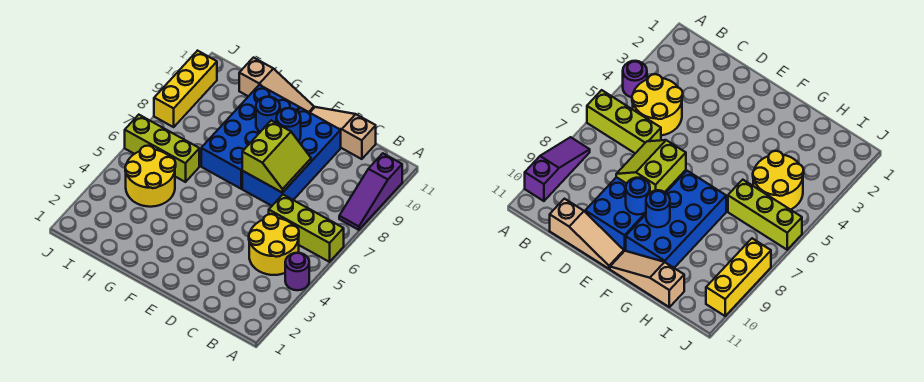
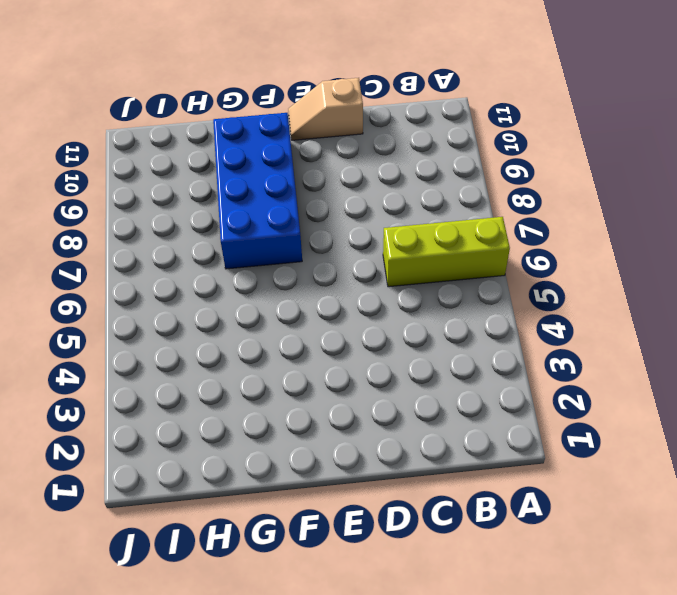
tan slope D11:E11 level 1 top D -> tan slope C11:E11 level 1 top C
none -> purple round brick A4 level 1
none -> purple slope A8:A10 level 1 top 10
none -> yellow round brick B4:C5 level 1

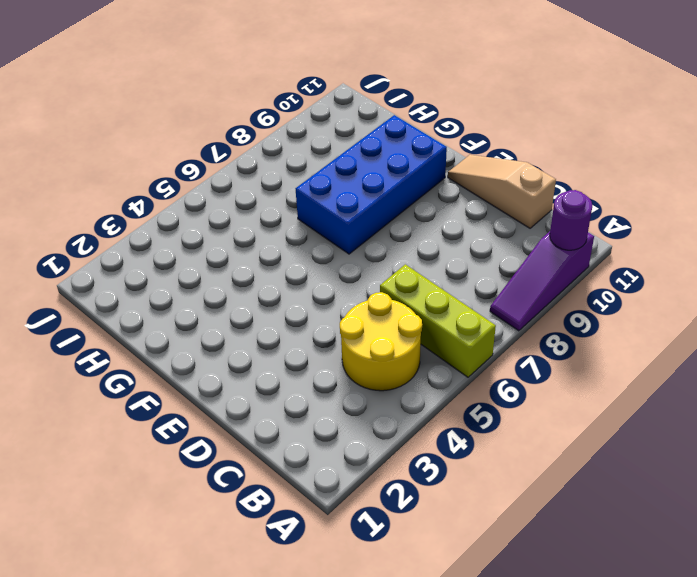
purple round brick A10 level 2 -> purple round brick A4 level 1
none -> blue brick D7:E10 level 1
none -> tan slope F11:H11 level 1 top H
none -> yellow round brick H4:I5 level 1

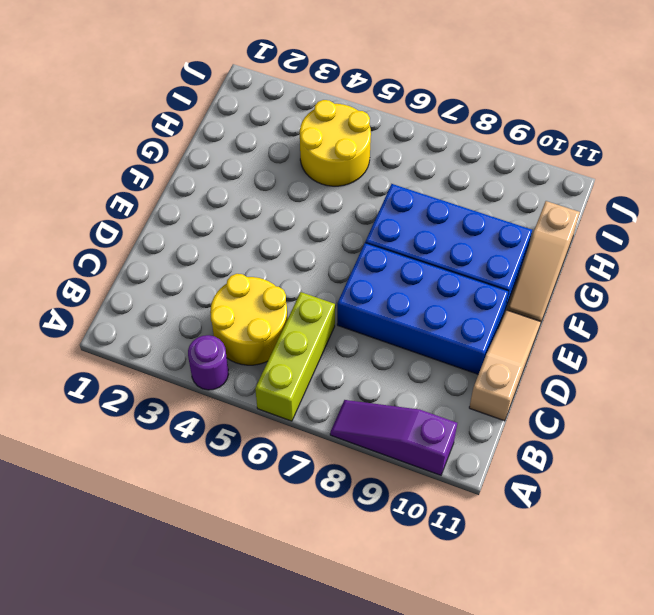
none -> lime brick H6:J6 level 1
none -> yellow brick J8:J10 level 1
none -> lime slope D7:E8 level 2 top E

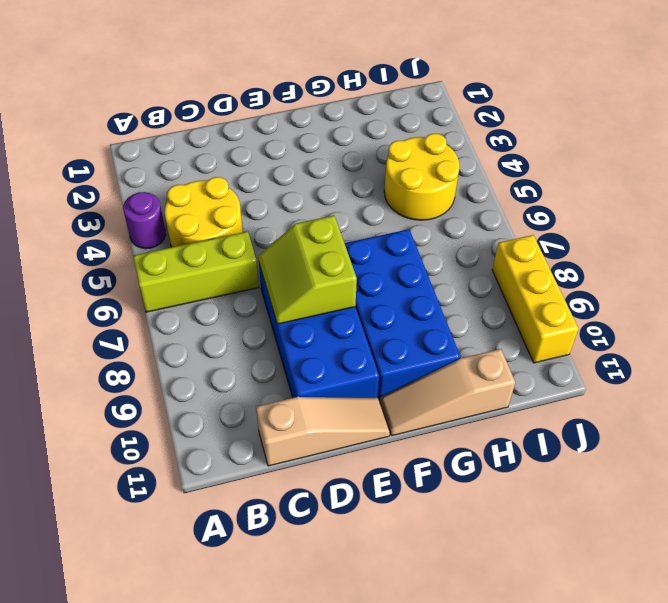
none -> purple slope A8:A10 level 1 top 10
none -> lime brick H6:J6 level 1
none -> blue round brick E9 level 2

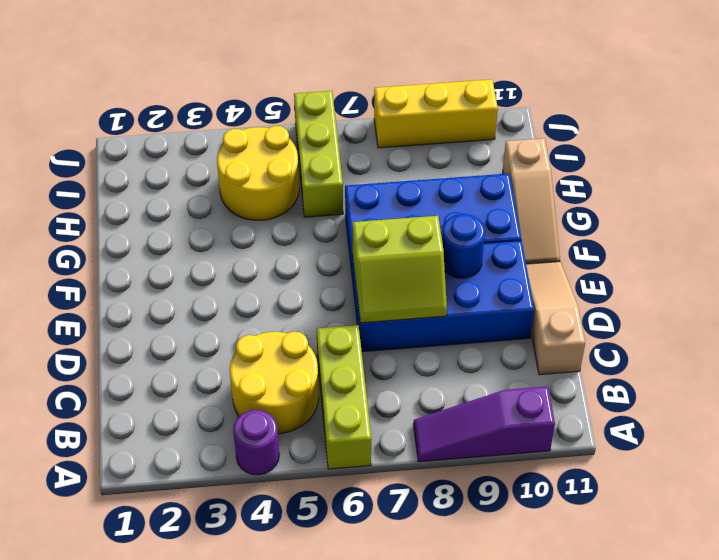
none -> blue round brick F9 level 2

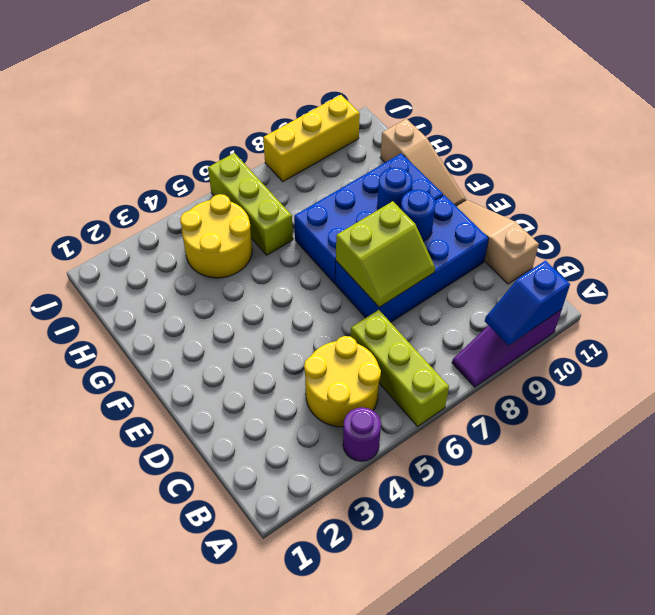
blue slope A9:A10 level 2 top 10 -> none

